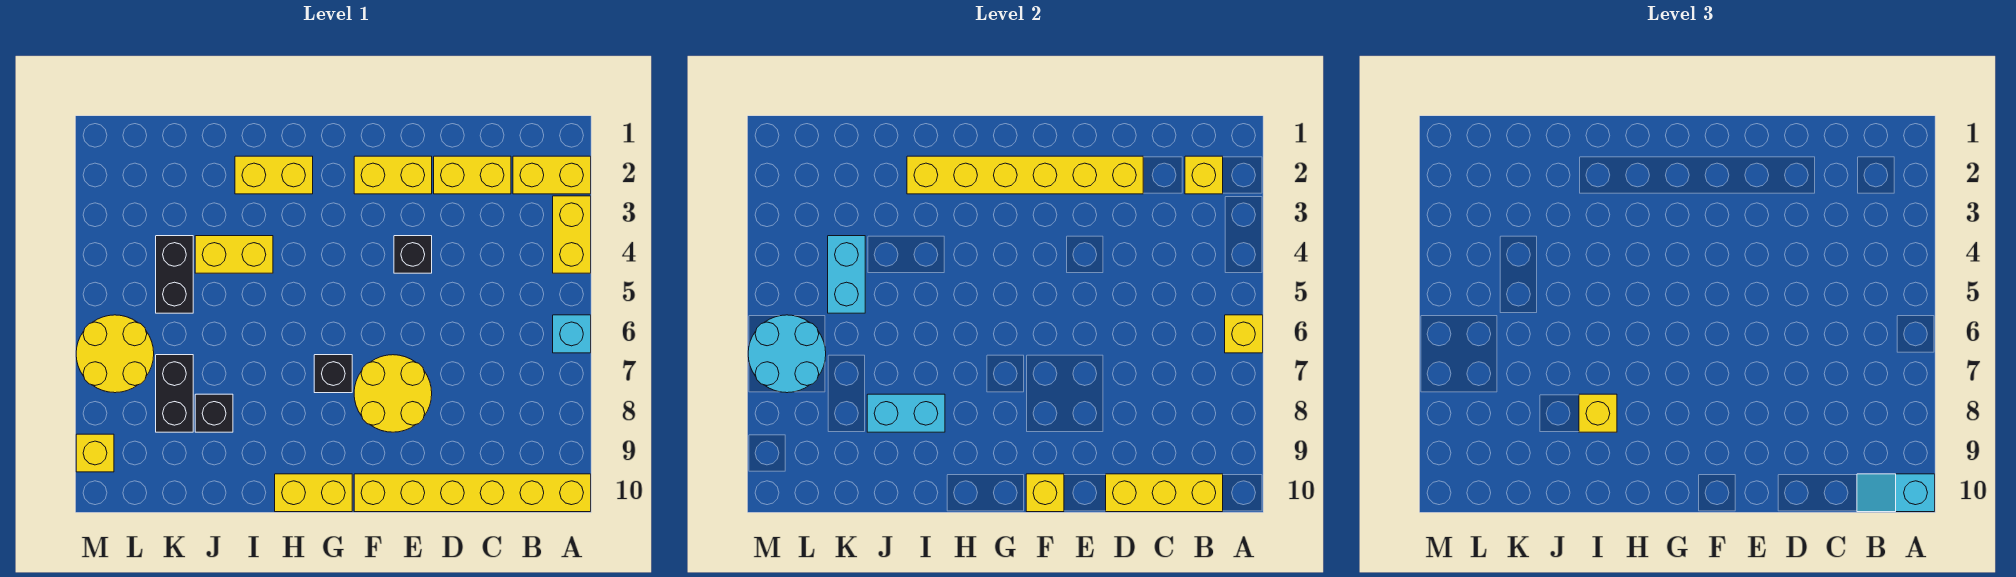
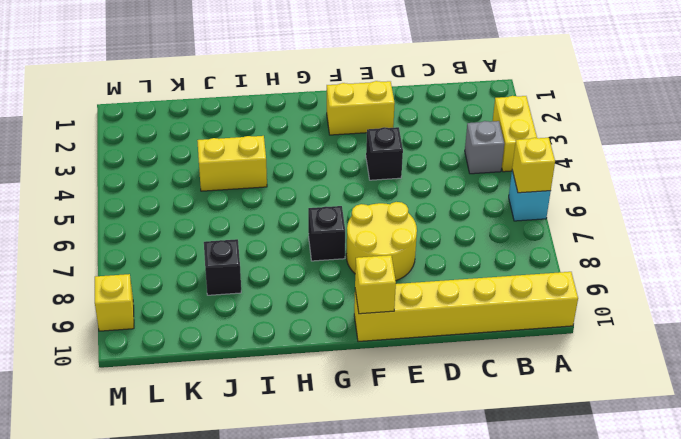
grey brick B4 level 1 -> none
none -> yellow brick A2:B2 level 1
none -> yellow brick C2:D2 level 1
none -> yellow brick G10:H10 level 1

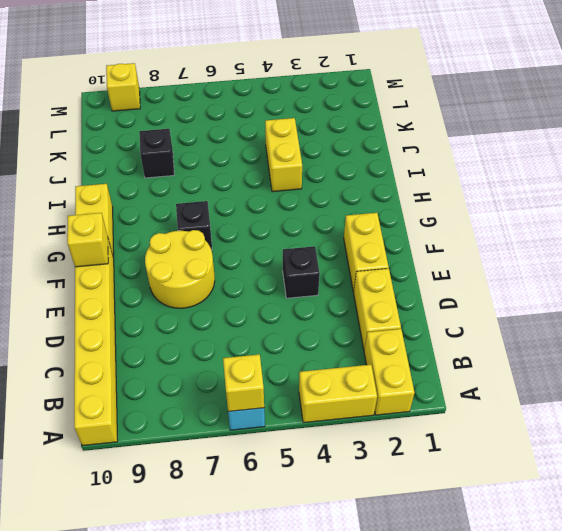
none -> yellow brick H2:I2 level 1
none -> black brick K4:K5 level 1
none -> black brick K7:K8 level 1

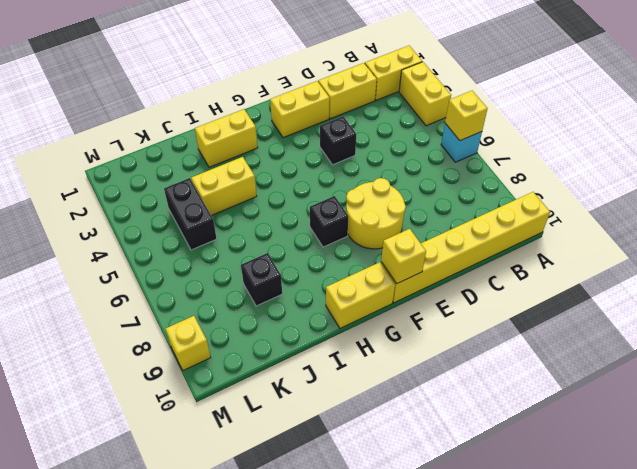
none -> black brick K7:K8 level 1
none -> yellow round brick L6:M7 level 1
none -> yellow brick B2 level 2

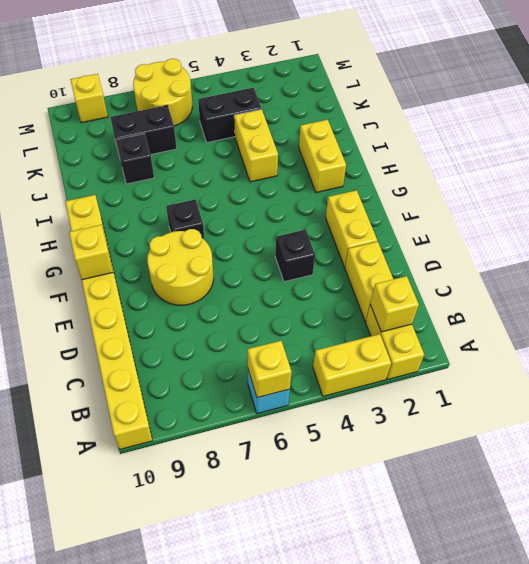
none -> yellow brick B10:D10 level 2
none -> yellow brick D2:I2 level 2
none -> cyan brick I8:J8 level 2

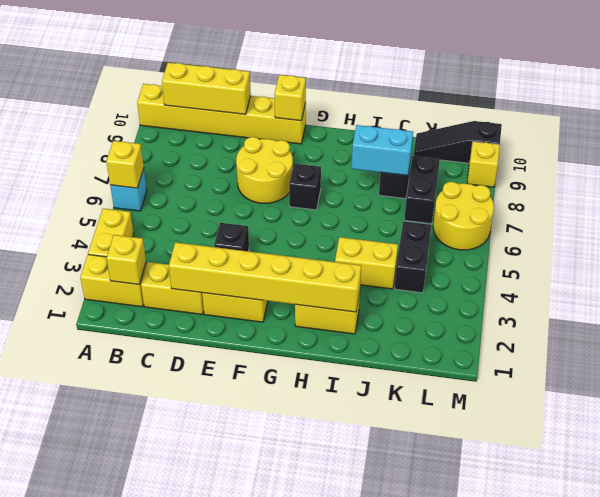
black slope K10:M10 level 1 top M -> none
none -> yellow brick G10:H10 level 1
none -> cyan brick K4:K5 level 2
none -> cyan round brick L6:M7 level 2

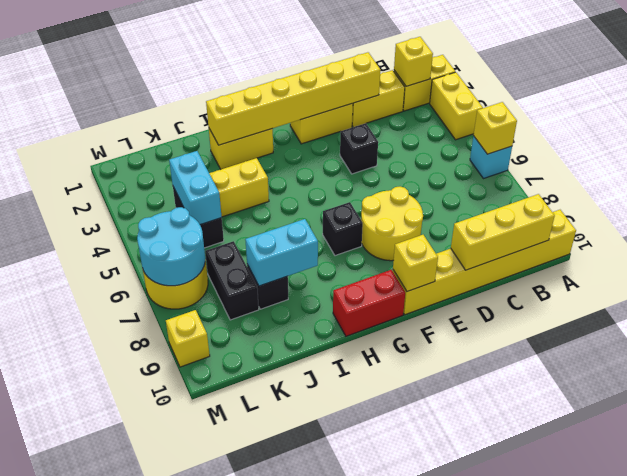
red brick G10:H10 level 1 -> yellow brick G10:H10 level 1
none -> cyan slope A10:B10 level 3 top A
none -> yellow brick I8 level 3

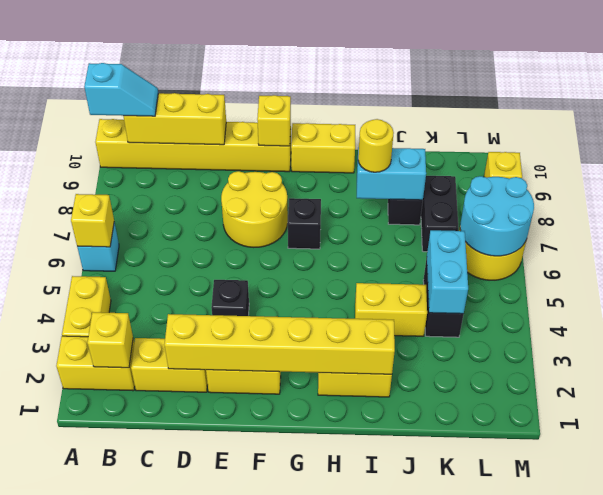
yellow round brick I8 level 3 -> yellow brick I8 level 3

